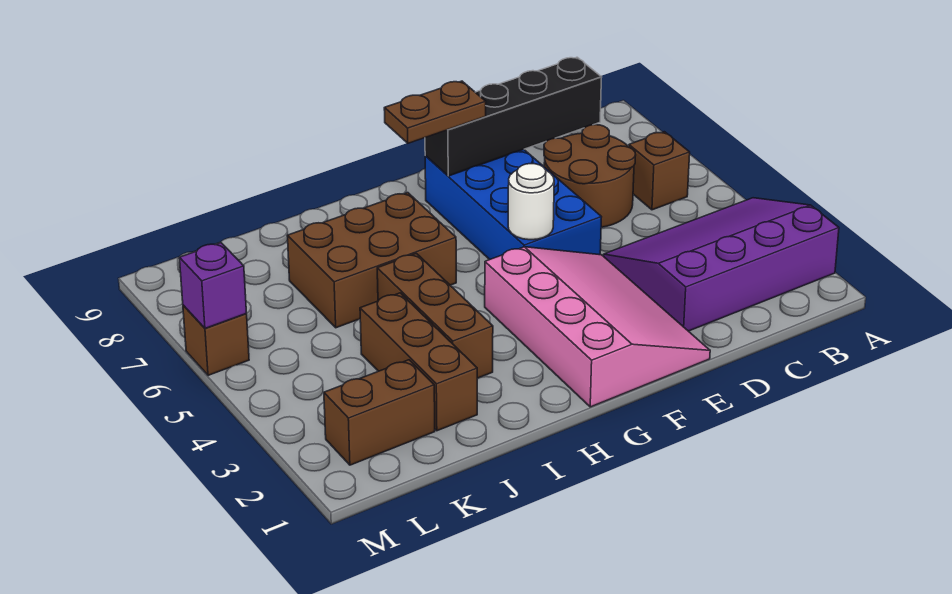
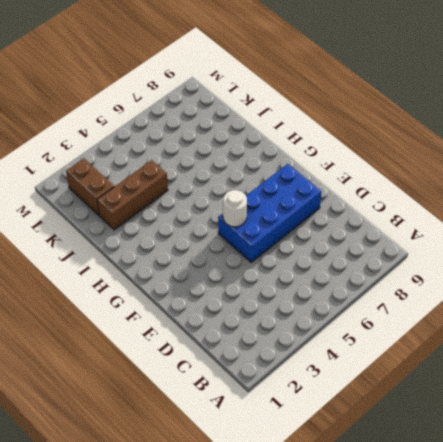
none -> purple slope A2:D4 level 1 top 2
none -> brown brick B6 level 1
none -> brown round brick C6:D7 level 1

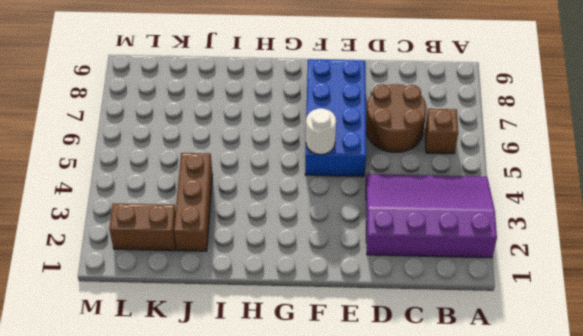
none -> pink slope E1:G4 level 1 top G
none -> brown brick H6:J7 level 1
none -> brown brick I3:I5 level 1

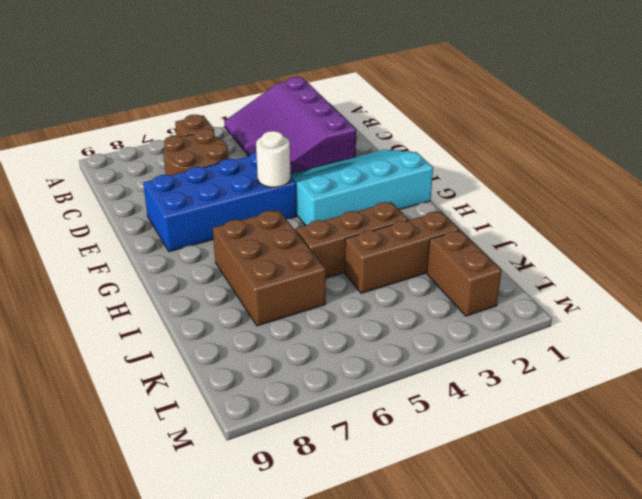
cyan slope E1:G4 level 1 top G -> pink slope E1:G4 level 1 top G
none -> brown brick M6 level 1
none -> black brick C8:F8 level 2
none -> purple brick M6 level 2

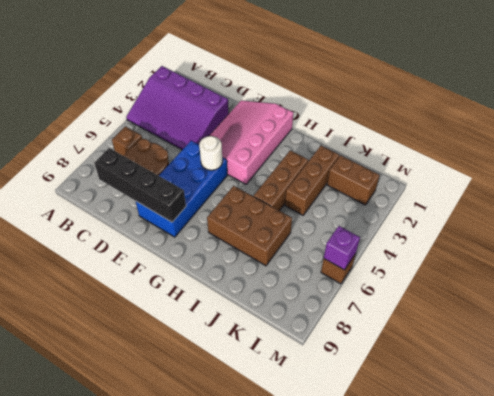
none -> brown plate F8:G8 level 3

